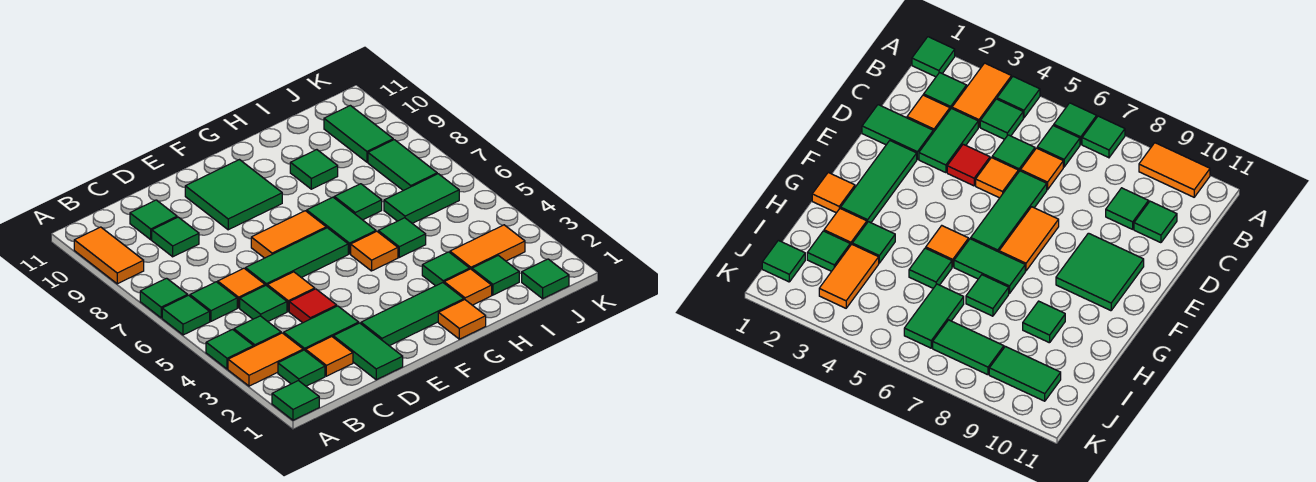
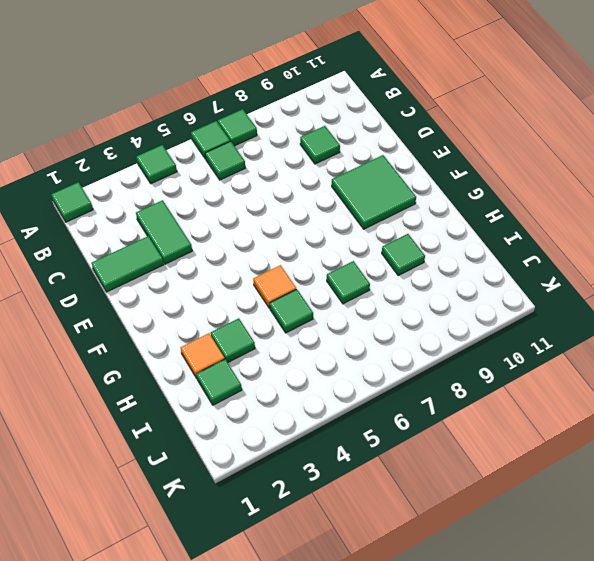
none -> orange tile A3:B3 level 1
none -> orange tile A9:A10 level 1
none -> green tile B2 level 1
none -> green tile B4 level 1

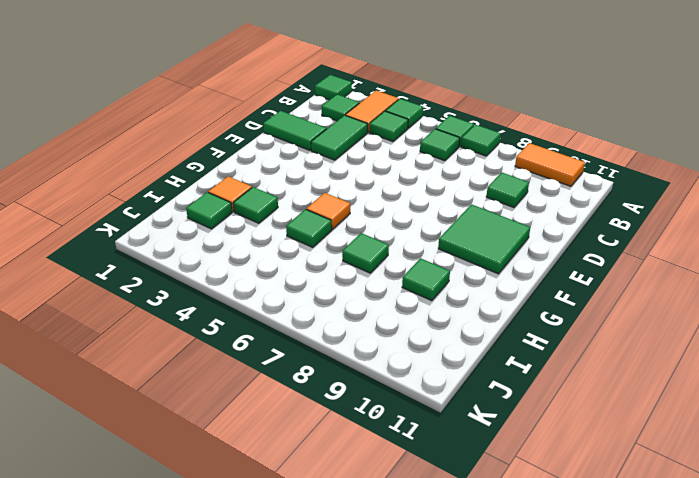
none -> orange tile C2 level 1
none -> green tile C5 level 1
none -> orange tile C6 level 1
none -> green tile C10 level 1

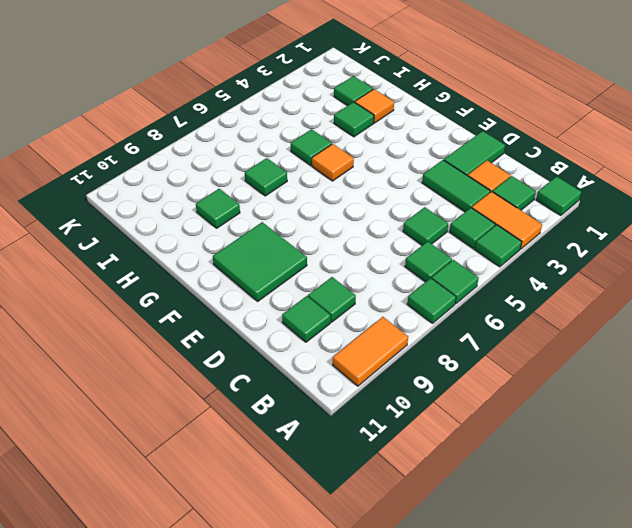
none -> orange tile C6 level 1
none -> red tile D4 level 1
none -> orange tile D5 level 1
none -> green tile D6:F6 level 1

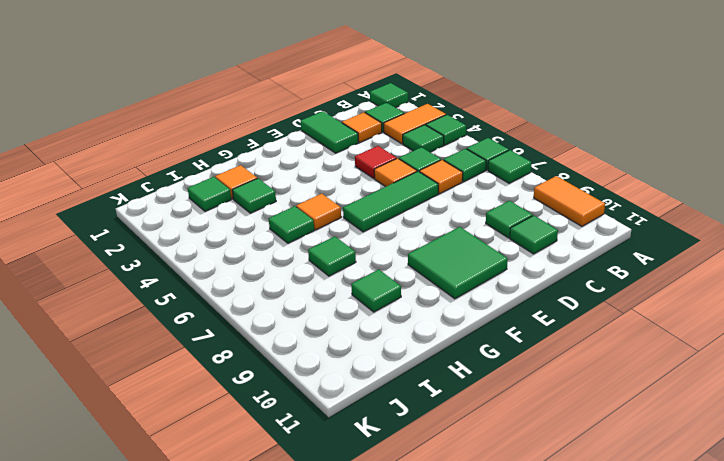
none -> green tile C3:D3 level 1
none -> green tile E2:G2 level 1
none -> orange tile E7:F7 level 1
none -> orange tile G1 level 1

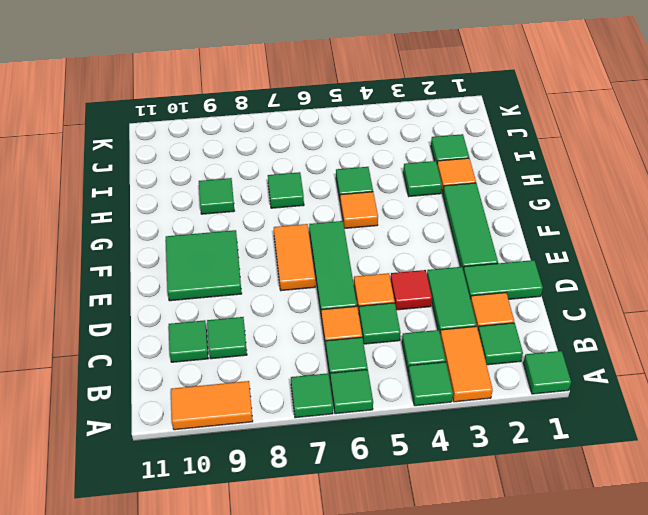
none -> orange tile G1 level 1
none -> green tile G6:G7 level 1
none -> orange tile I3:J3 level 1
none -> green tile I6:J6 level 1

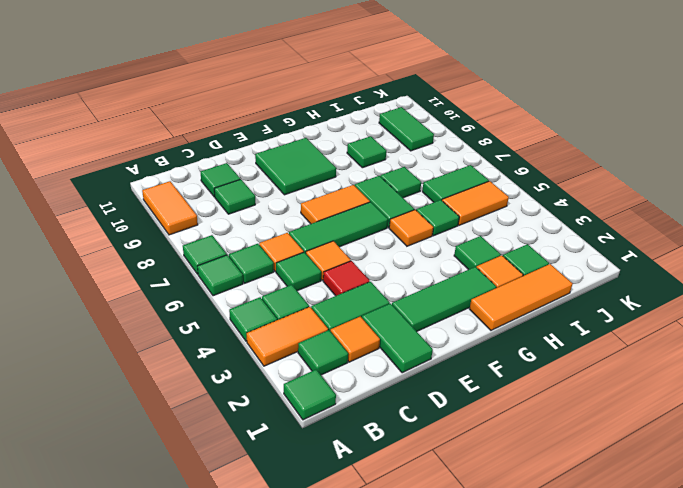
orange tile G1:I1 level 1 -> orange tile G1 level 1
orange tile I5:J5 level 1 -> orange tile I3:J3 level 1
none -> green tile J1 level 1
none -> green tile J7:J8 level 1

